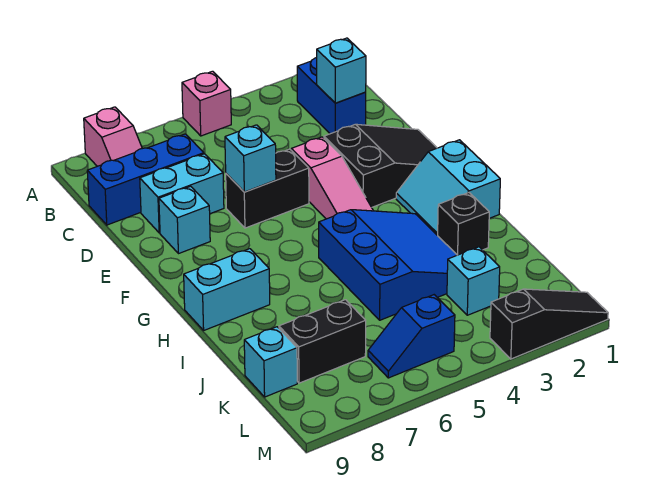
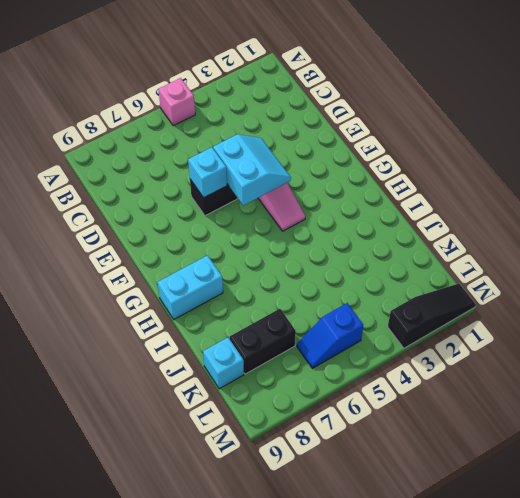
cyan slope E4:F5 level 2 top 5 -> cyan slope G1:H2 level 1 top 1
none -> pink slope A8:B8 level 1 top A
none -> blue brick B2:C2 level 1
none -> blue brick C7:C9 level 1

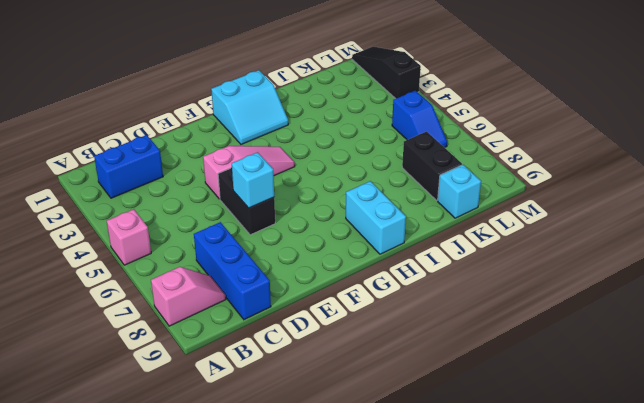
none -> cyan brick D7:D8 level 1
none -> black slope E1:F3 level 1 top 3
none -> cyan brick E8 level 1

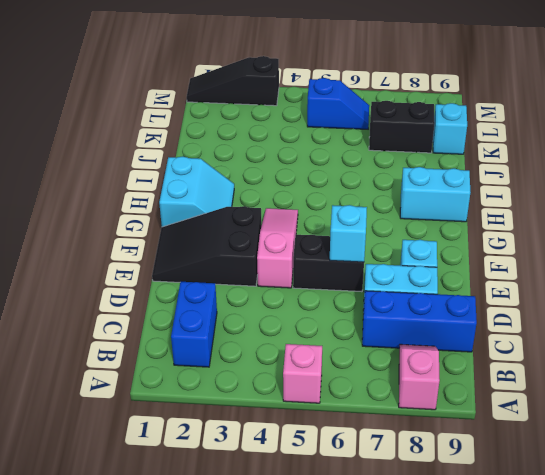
none -> blue slope H3:J5 level 1 top 5
none -> black brick I2 level 1
none -> cyan brick K3 level 1

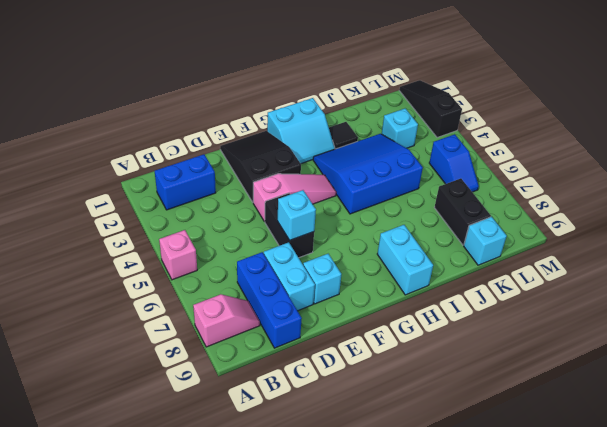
black tile I2 level 1 -> black brick I2 level 1
none -> cyan brick C2 level 2

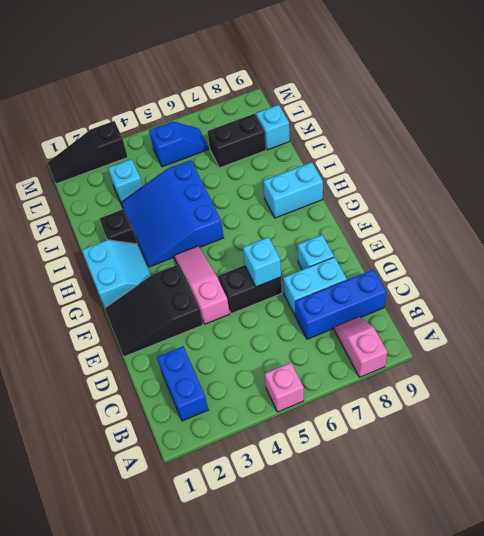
none -> cyan brick C2 level 2

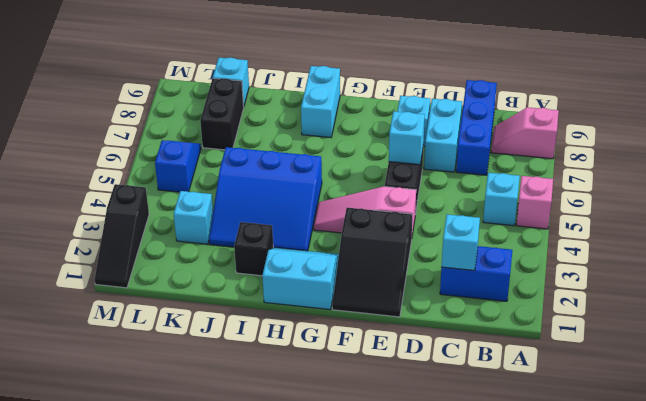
cyan brick B5 level 1 -> none

